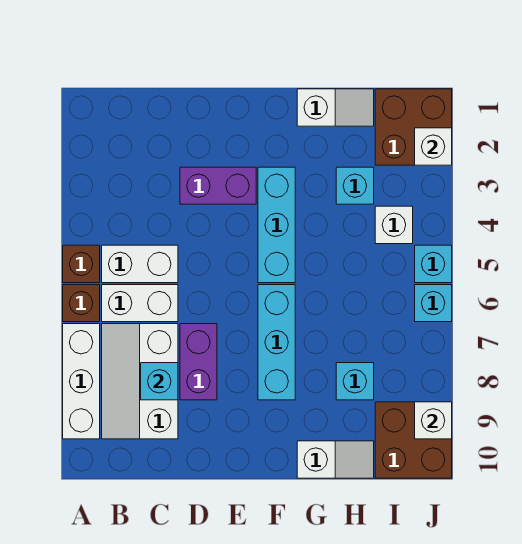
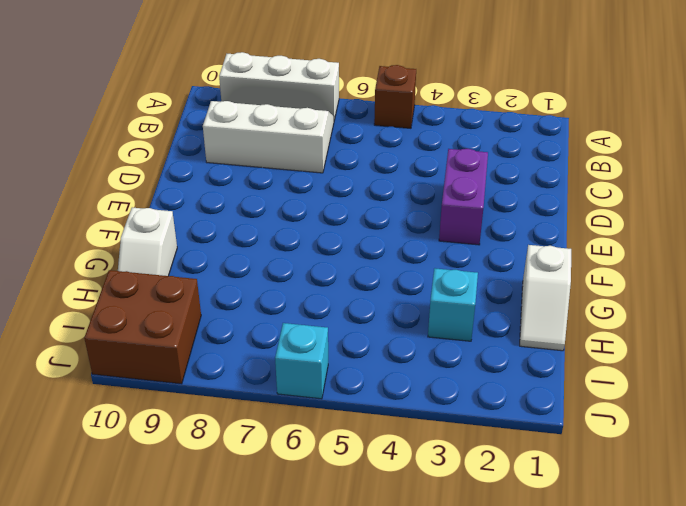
none -> brown brick A6 level 1
none -> white brick B5:C5 level 1
none -> white brick B6:C6 level 1

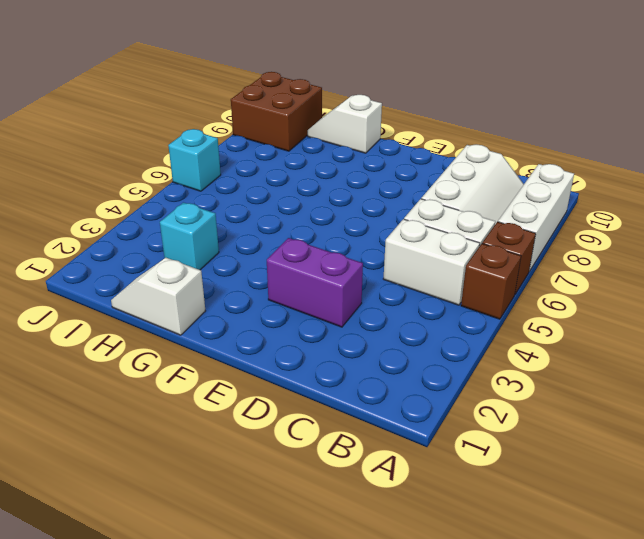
none -> purple brick D7:D8 level 1
none -> cyan brick F3:F5 level 1
none -> cyan brick F6:F8 level 1

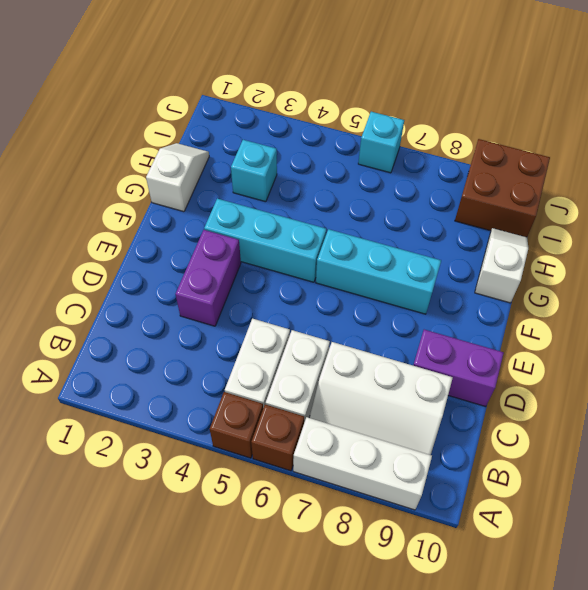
purple brick D9:D10 level 1 -> purple brick D7:D8 level 1
none -> cyan brick H8 level 1
none -> brown brick I1:J2 level 1
none -> white brick I4 level 1

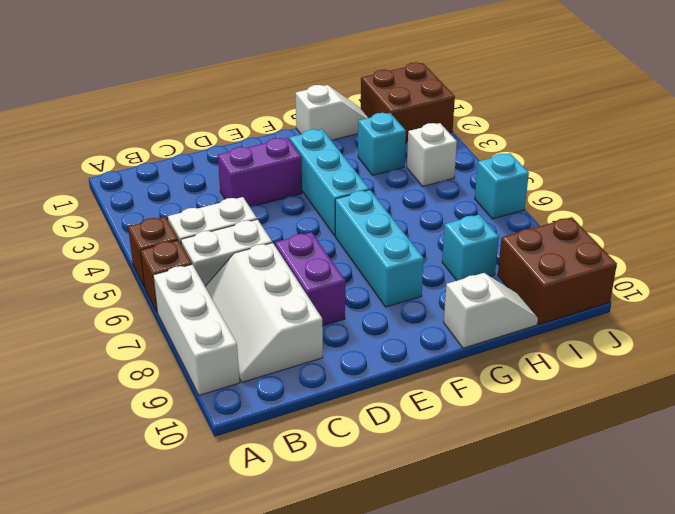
none -> cyan brick J5 level 1
none -> cyan brick C8 level 2
none -> white brick J2 level 2

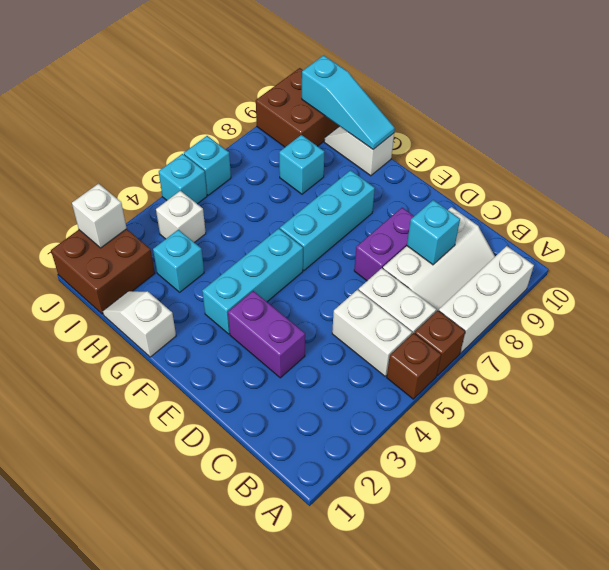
cyan slope G10:I10 level 2 top I -> none
none -> white brick J9 level 2

